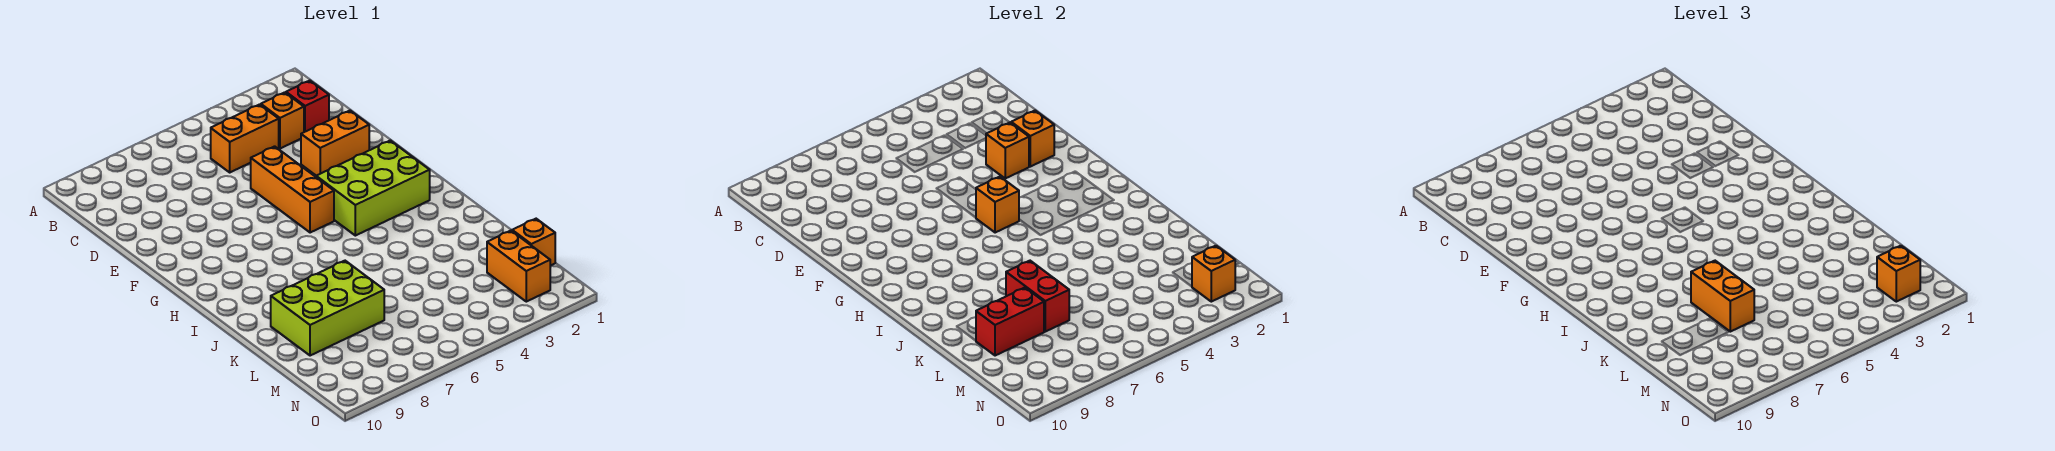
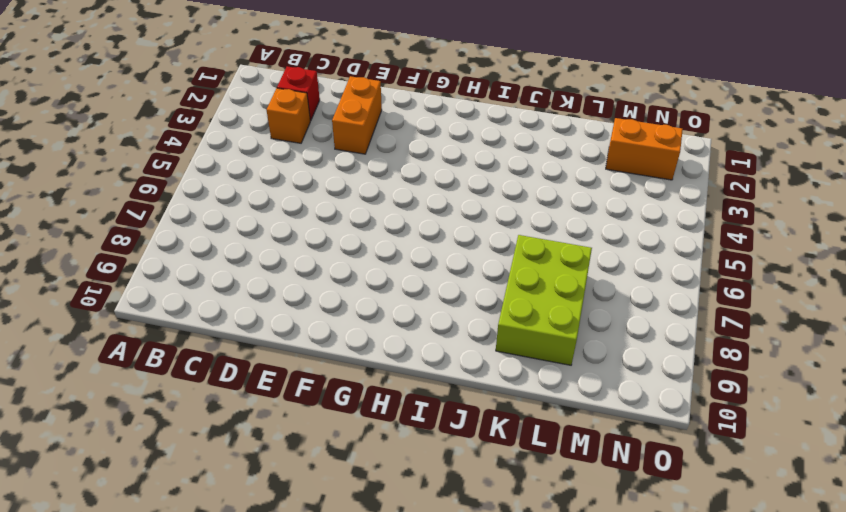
none -> orange brick C4:C5 level 1
none -> orange brick E5:G5 level 1
none -> lime brick G2:H4 level 1

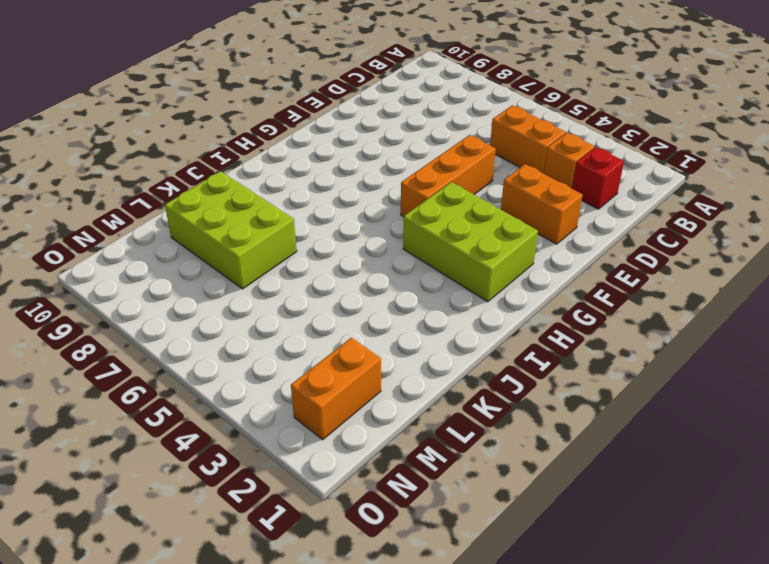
none -> orange brick M1 level 1
none -> orange brick E2 level 2
none -> orange brick E3 level 2

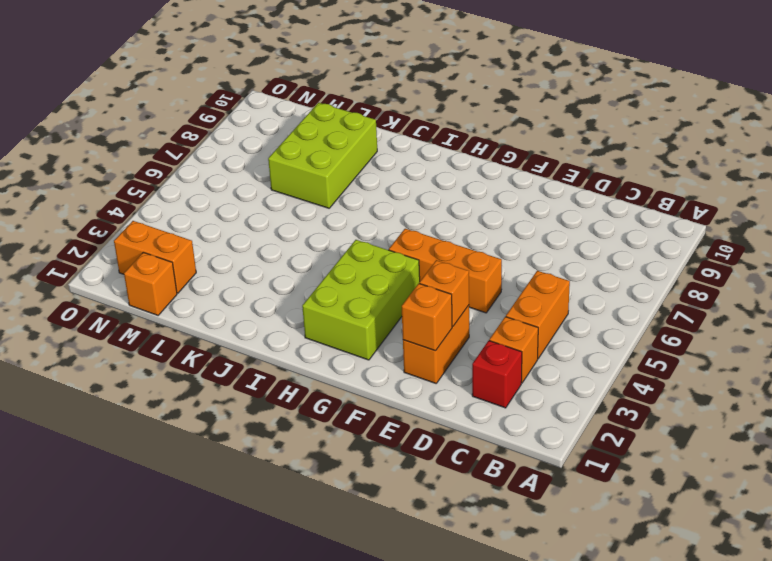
none -> orange brick G5 level 2
none -> red brick K7:L7 level 2
none -> red brick L8:L9 level 2

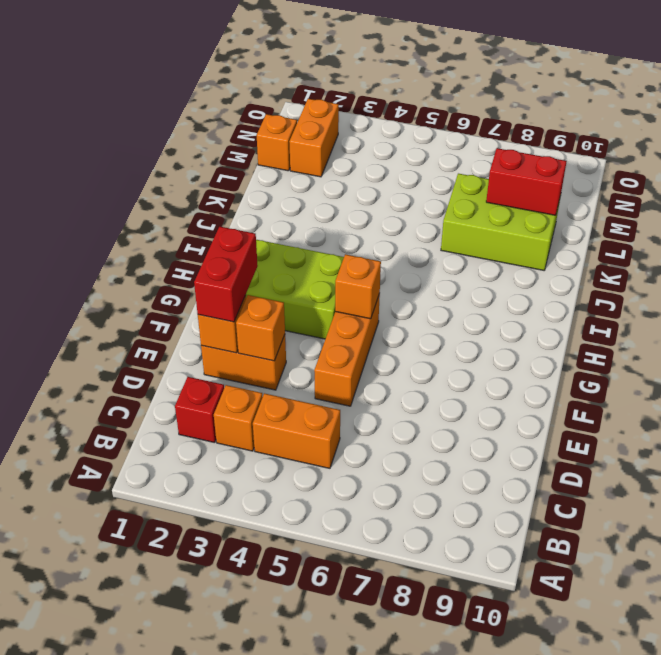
red brick E2:F2 level 3 -> red brick K7:L7 level 2
none -> orange brick N2 level 2
none -> orange brick K7:L7 level 3
none -> orange brick N2 level 3

